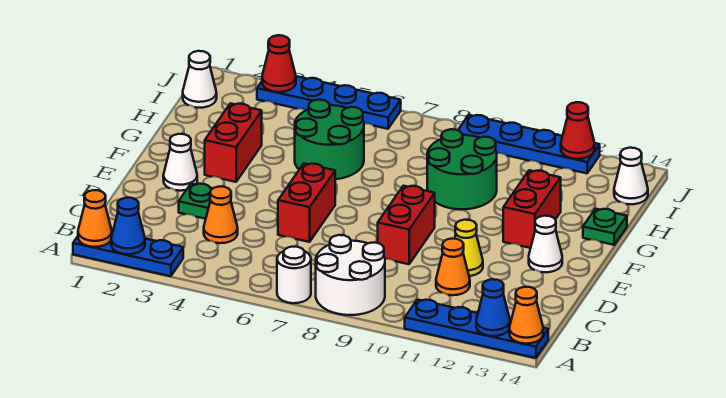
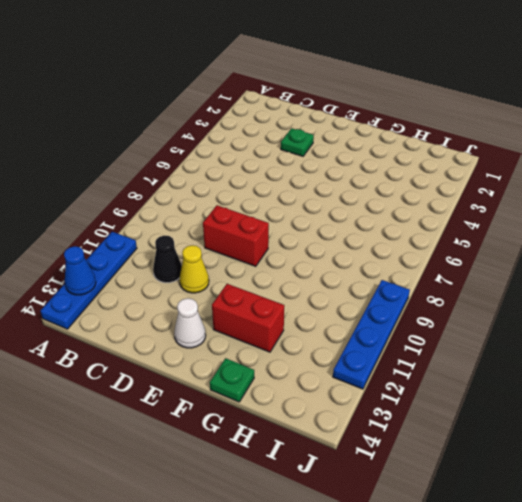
black cone C11 level 1 -> orange cone C11 level 1
none -> blue plate A1:A3 level 1
none -> white round brick A7 level 1
none -> white round brick A8:B9 level 1

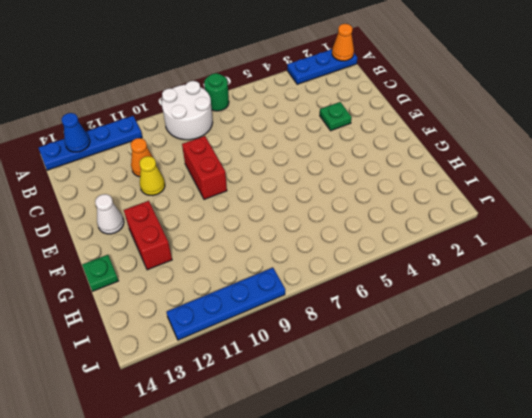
green round brick A7 level 1 -> white round brick A7 level 1
none -> orange cone C4 level 1
none -> red brick D6:E6 level 1
none -> white cone E2 level 1

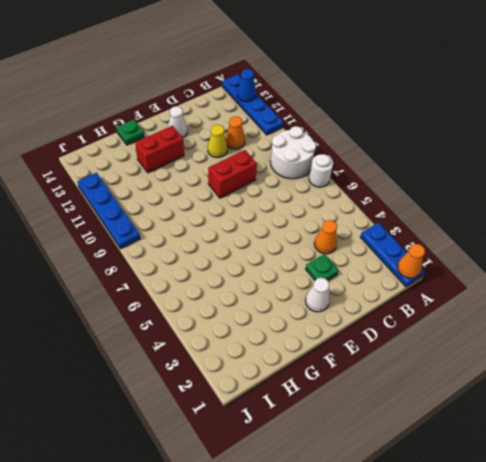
none -> red brick D6:E6 level 1
none -> red brick F3:G3 level 1
none -> green round brick G5:H6 level 1

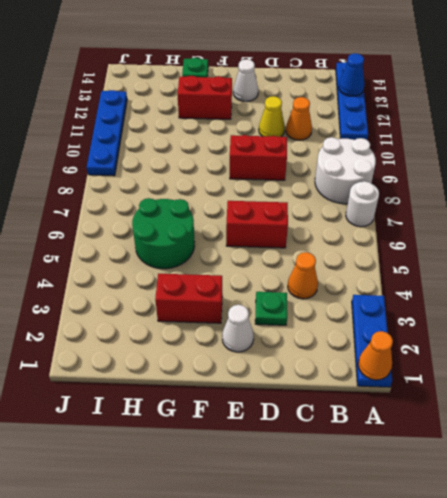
none -> green round brick G9:H10 level 1
none -> white cone I1 level 1
none -> white cone I14 level 1

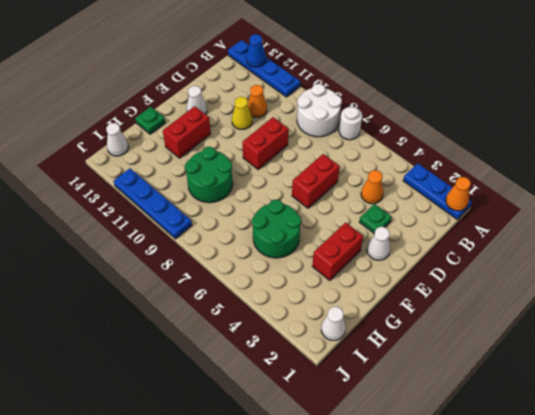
none -> blue plate J3:J6 level 1
none -> blue cone A2 level 2
none -> orange cone A14 level 2

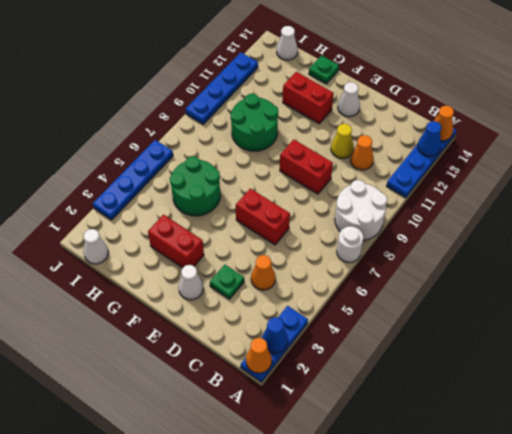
none -> red cone J3 level 2
none -> red cone J12 level 2

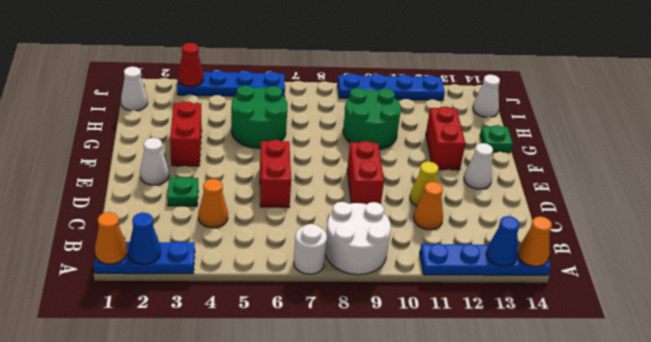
none -> red cone J12 level 2

